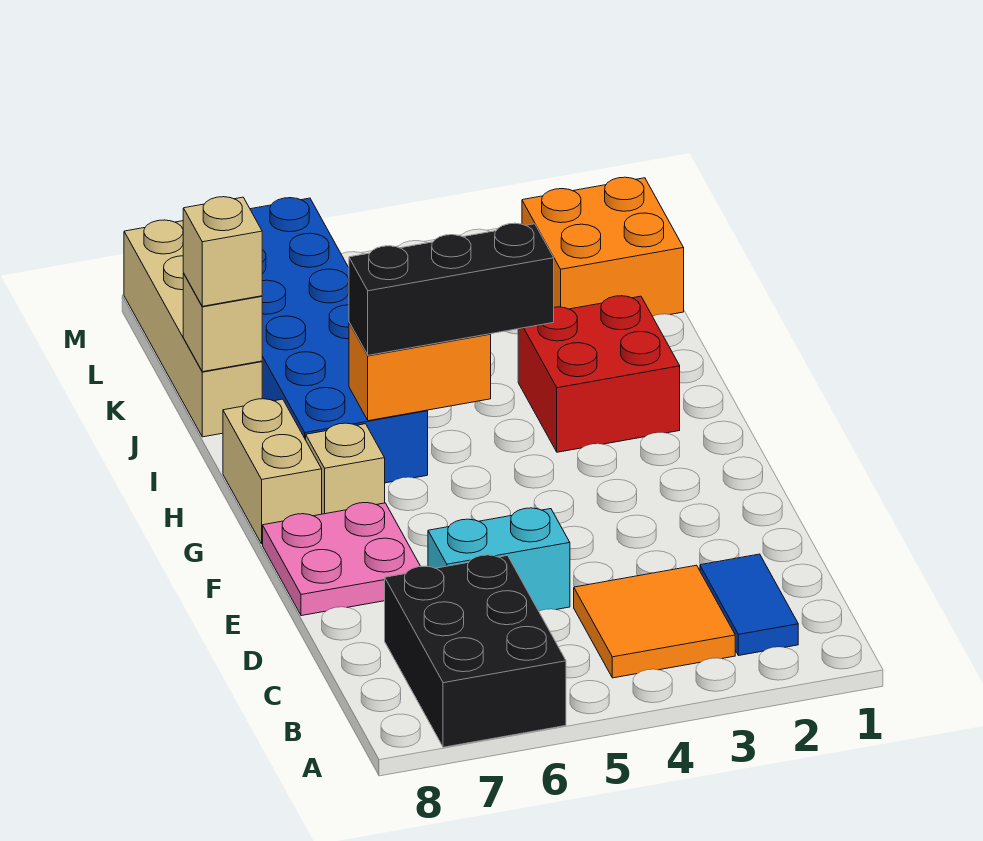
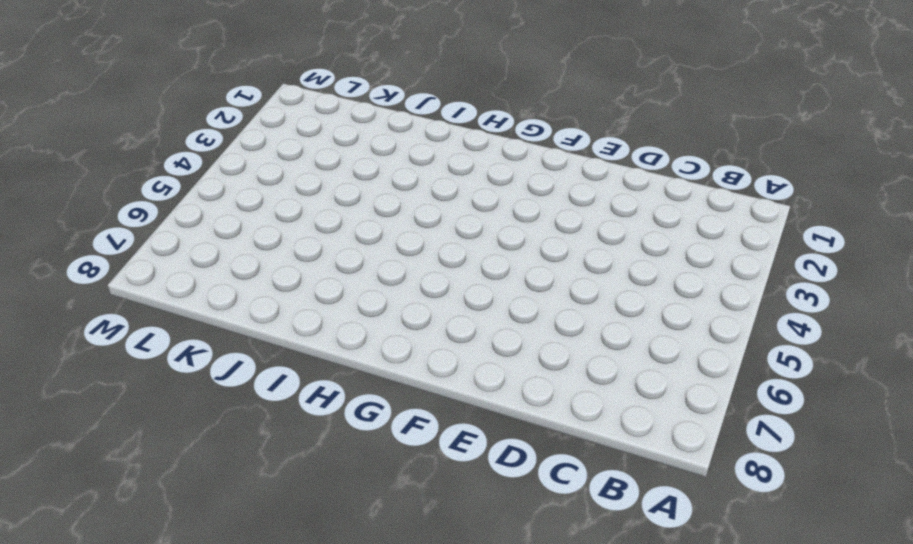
none -> black brick A6:C7 level 1
none -> blue tile B2:C2 level 1
none -> orange tile B3:C4 level 1

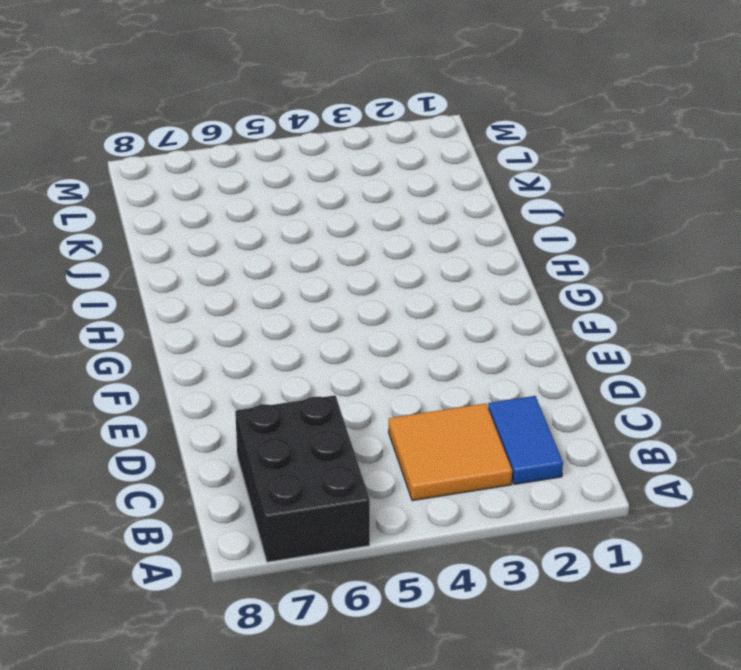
none -> cyan brick D5:D6 level 1
none -> pink plate E7:F8 level 1
none -> tan brick G7 level 1

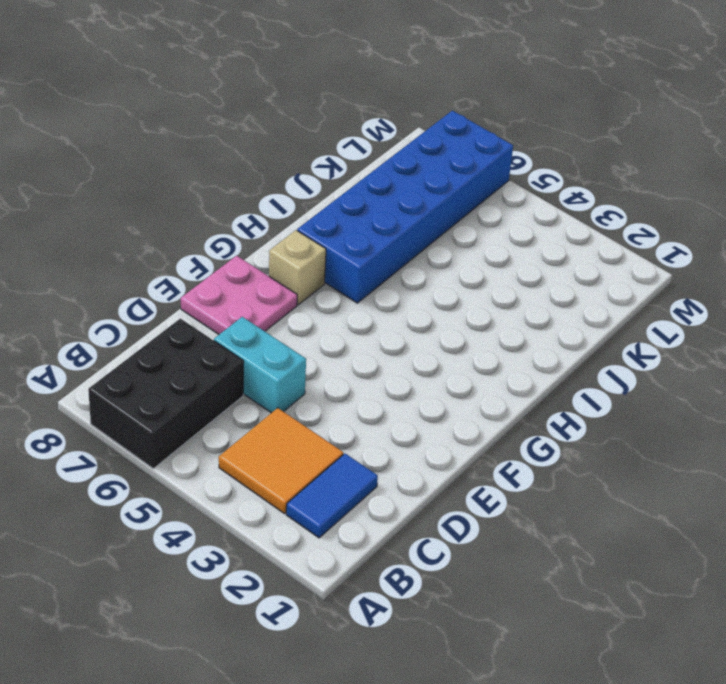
none -> tan brick G8:H8 level 1
none -> red brick H2:I3 level 1
none -> tan brick J8:M8 level 1

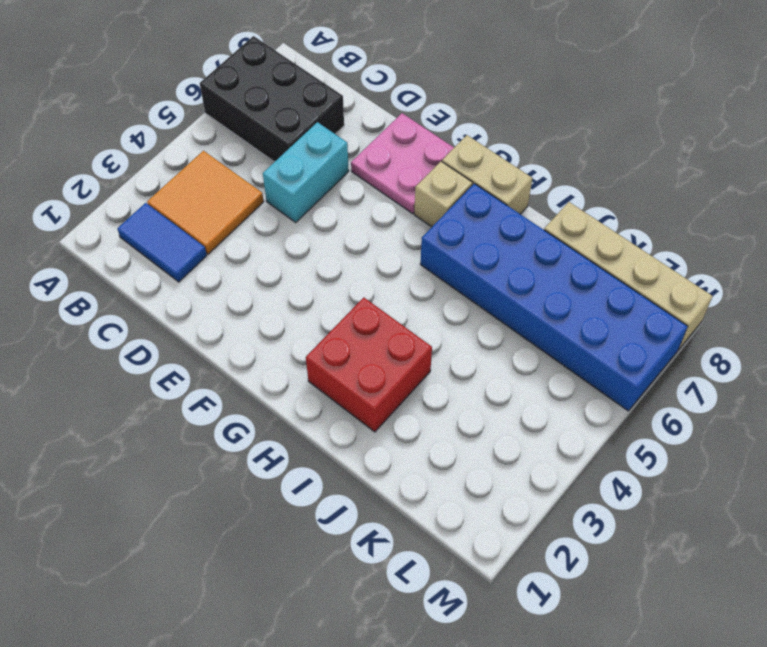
none -> orange brick K1:L2 level 1
none -> orange brick H5:H6 level 2
none -> tan brick J8 level 2

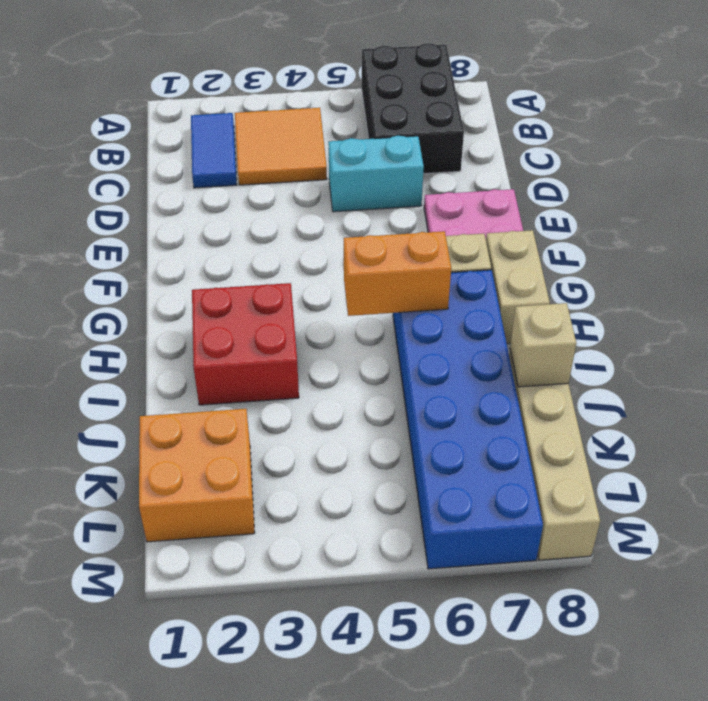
none -> black brick H4:H6 level 3
none -> tan brick J8 level 3

